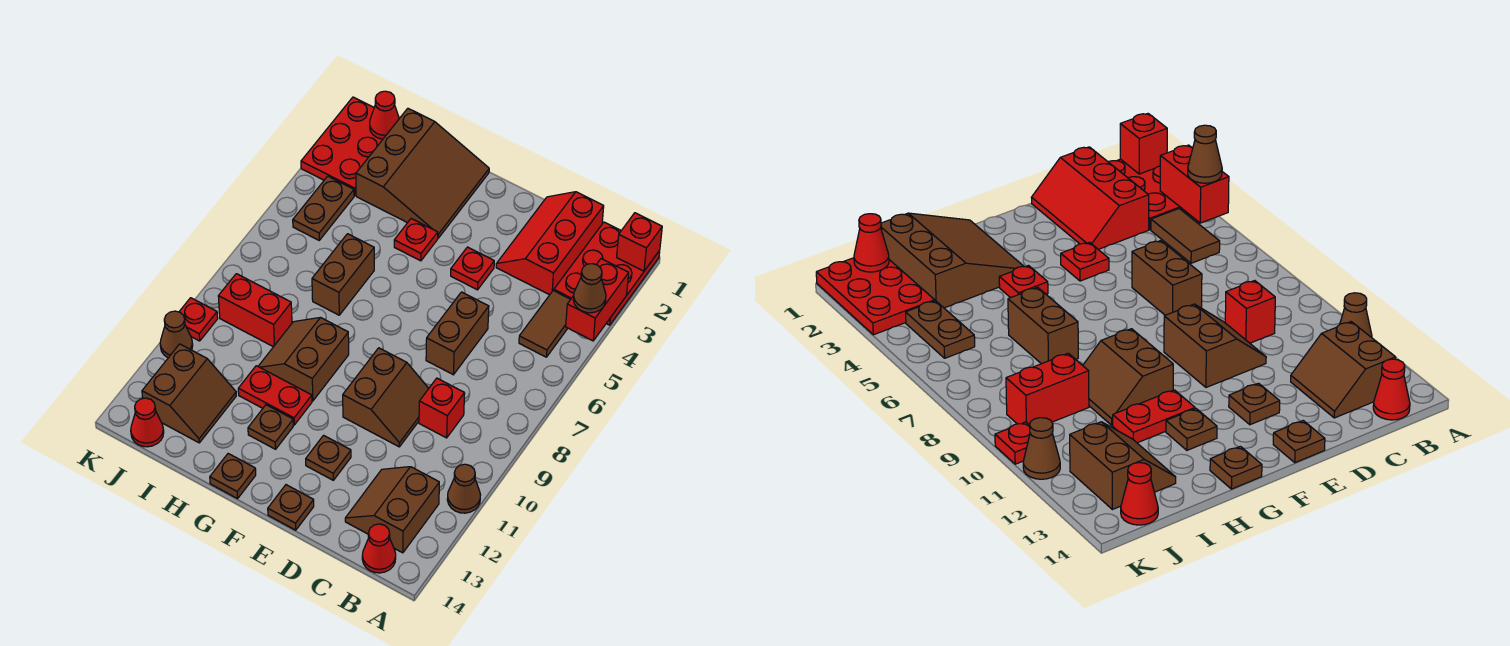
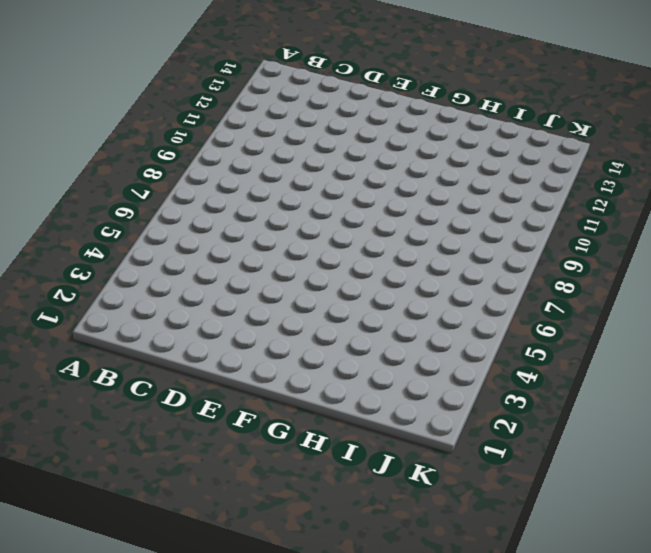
none -> red plate A1:B3 level 1
none -> brown cone A11 level 1
none -> brown tile B4:B5 level 1
none -> brown slope B12:C13 level 1 top B

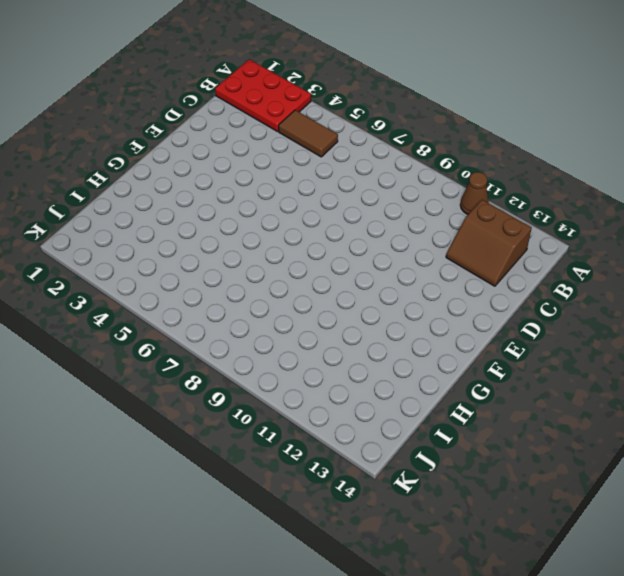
none -> red cone B14 level 1
none -> red slope C1:D3 level 1 top C
none -> red brick C9 level 1
none -> brown brick D6:D7 level 1

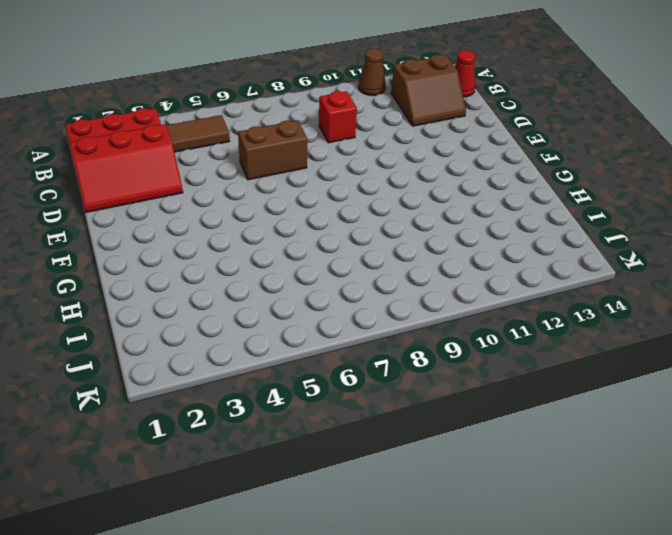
none -> brown slope D9:E10 level 1 top E
none -> red plate E4 level 1
none -> brown plate E12 level 1
none -> brown plate E14 level 1

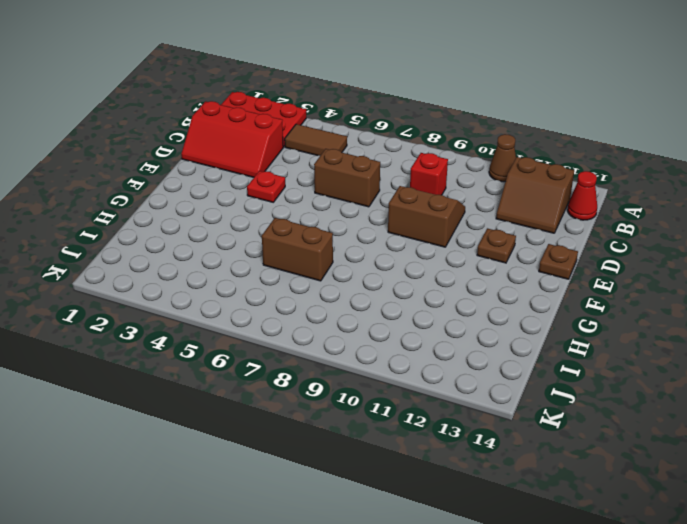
none -> brown slope G1:I3 level 1 top I
none -> red plate G4 level 1
none -> brown slope G9:H10 level 1 top G
none -> red plate G11:H11 level 1

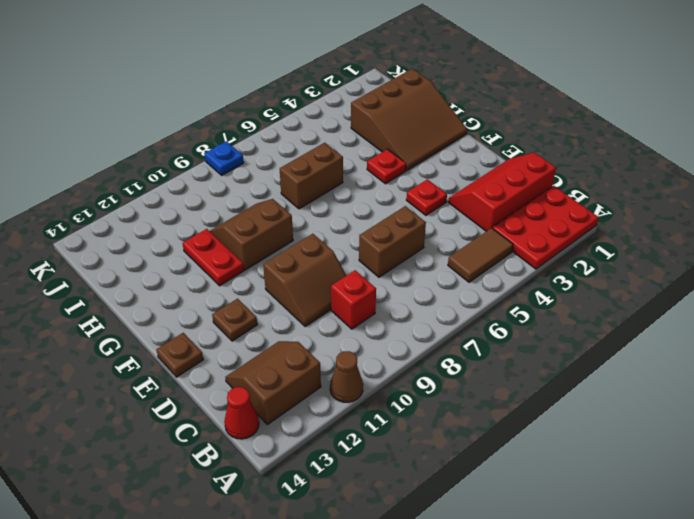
blue plate K8 level 1 -> none
none -> brown plate G12 level 1
none -> brown plate G14 level 1
none -> red brick I9:J9 level 1
none -> brown slope I12:J13 level 1 top J

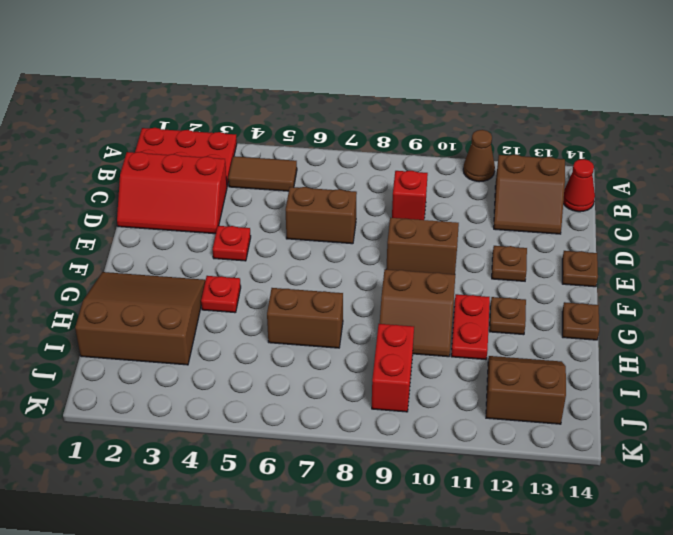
none -> red plate J1:K3 level 1
none -> brown plate J4:J5 level 1
none -> red cone J14 level 1
none -> red plate K10 level 1

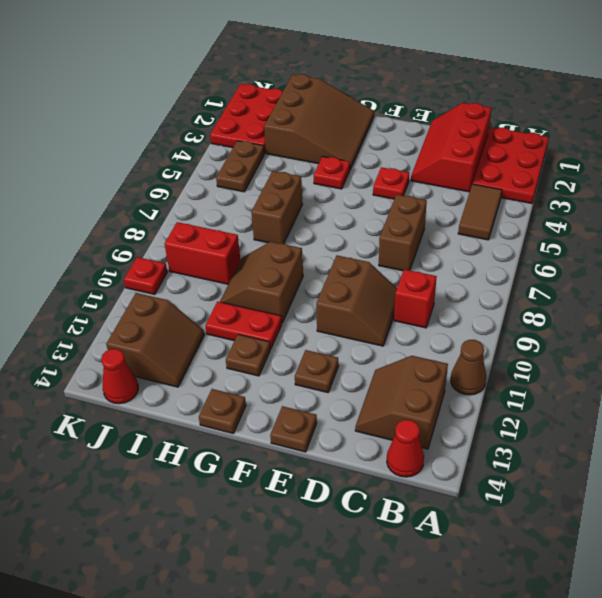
none -> brown cone K11 level 1
none -> red brick A1 level 2
none -> red brick A3:A4 level 2
none -> red cone J1 level 2

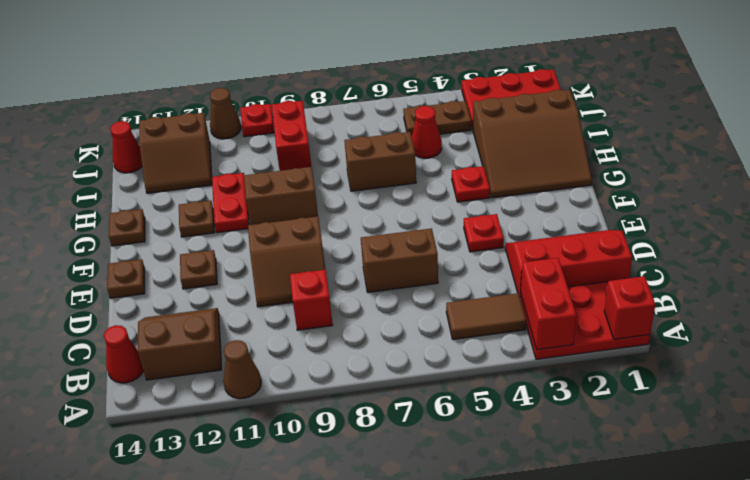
red brick A3:B3 level 2 -> red brick A3:A4 level 2
red cone I5 level 1 -> red cone J1 level 2
none -> brown cone A4 level 3

